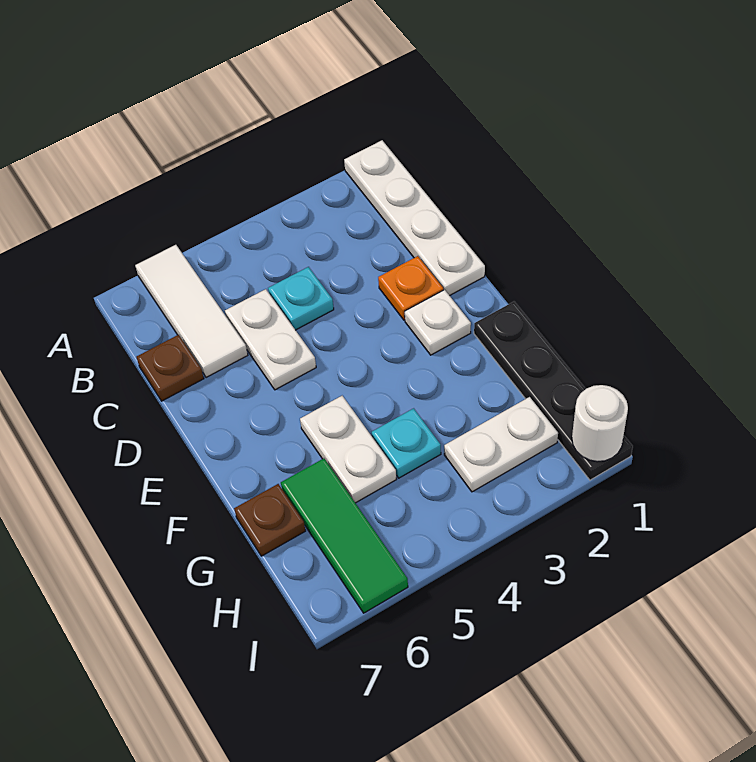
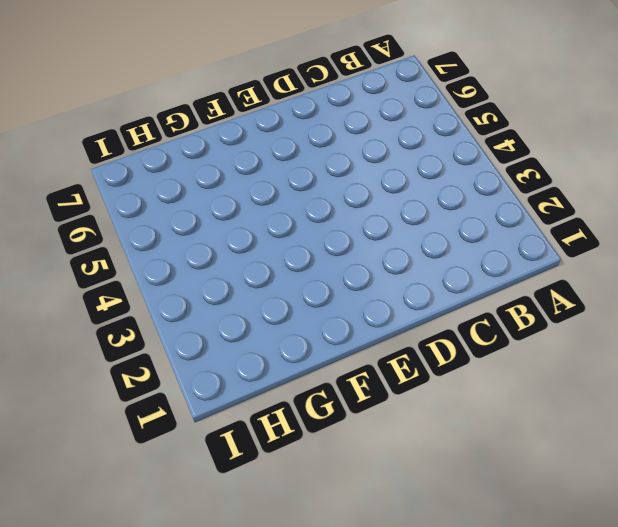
none -> white plate A1:D1 level 1
none -> white tile A6:C6 level 1
none -> cyan plate C4 level 1

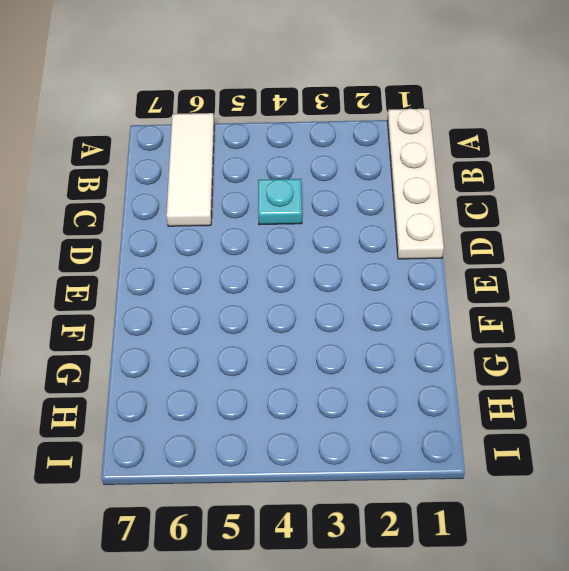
none -> white plate C5:D5 level 1
none -> brown plate C7 level 1
none -> orange plate D2 level 1

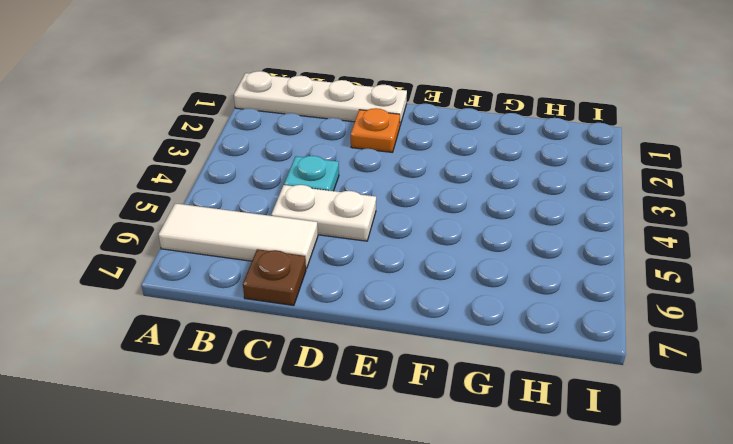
none -> white plate E2 level 1
none -> black plate F1:I1 level 1
none -> white plate F5:G5 level 1

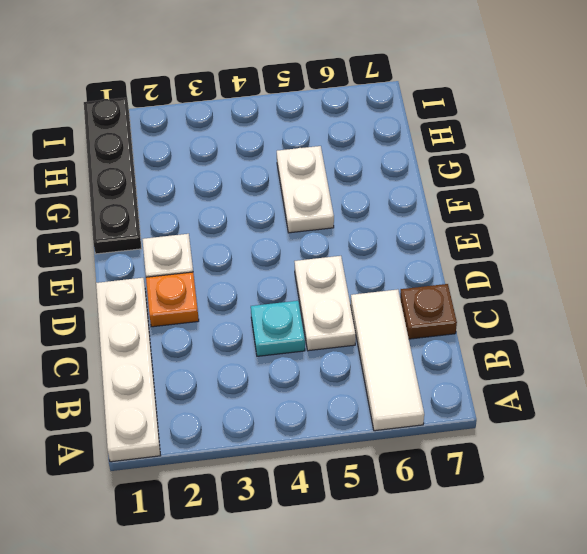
none -> cyan plate G4 level 1
none -> green tile G6:I6 level 1
none -> brown plate G7 level 1

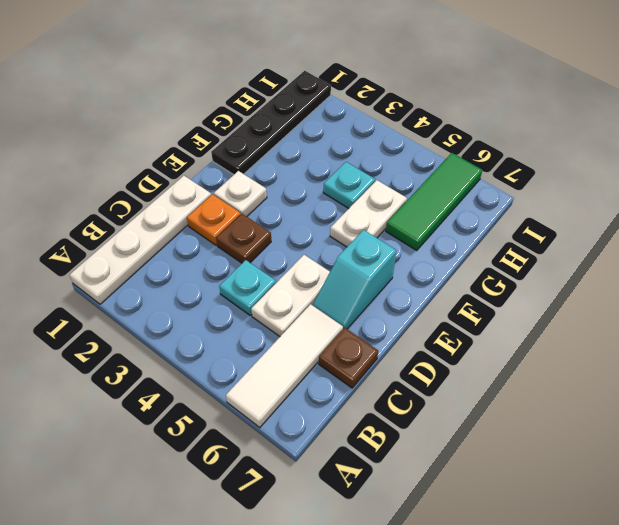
brown plate D3 level 1 -> brown plate G7 level 1
cyan slope D6:E6 level 1 top E -> none
none -> white plate H2:H3 level 1
none -> white round brick I1 level 2

